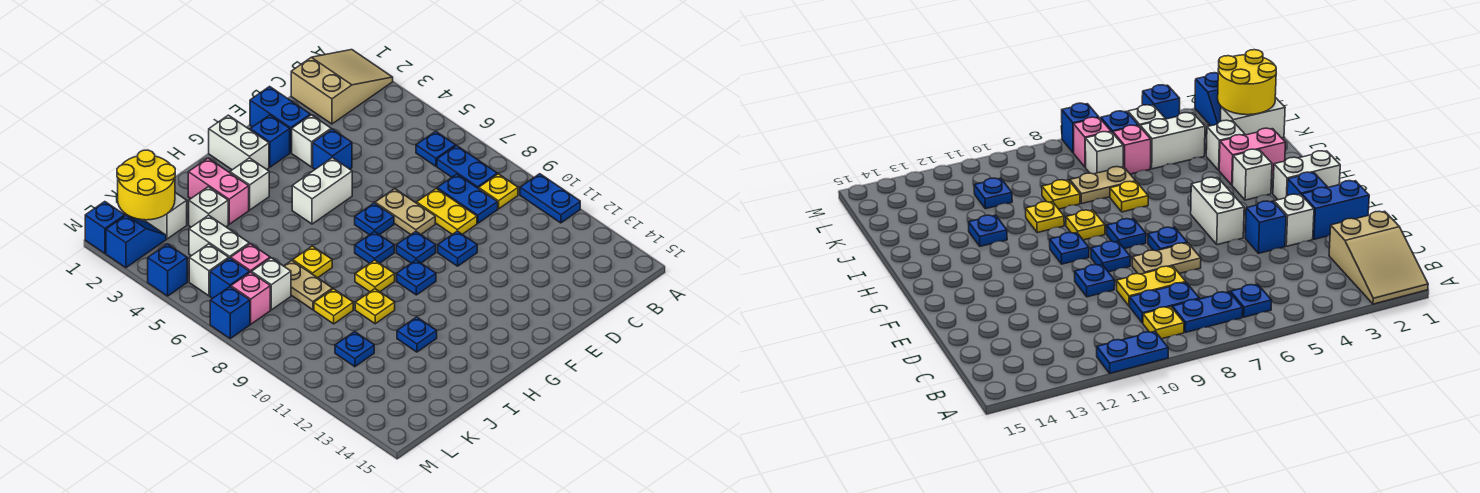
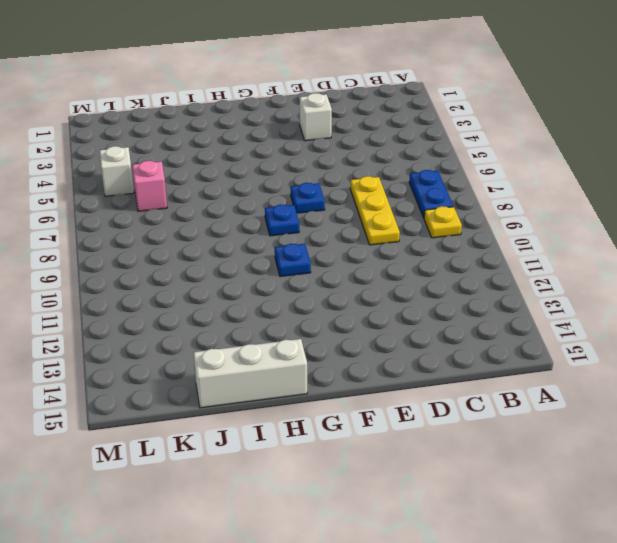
yellow plate D7:D9 level 1 -> yellow plate D8:D9 level 1
white brick H15:J15 level 1 -> none
none -> tan slope A1:C2 level 1 top C
none -> blue plate A10:A11 level 1
none -> blue plate B6 level 1
none -> blue plate C8:C9 level 1

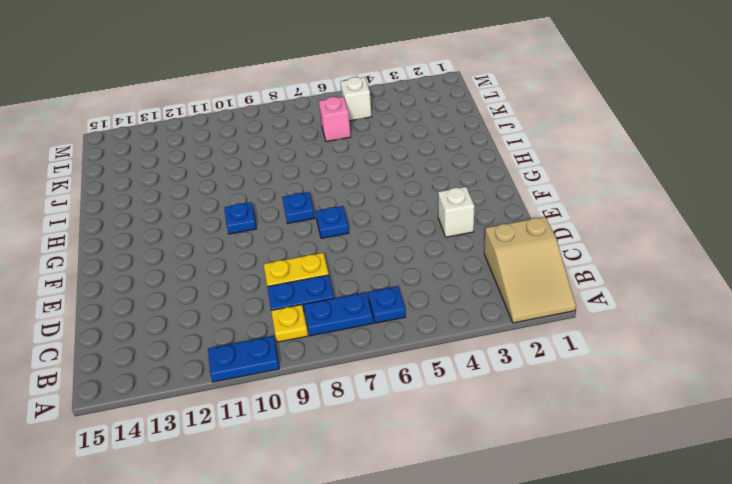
none -> blue brick E1:E2 level 1
none -> blue brick E4 level 1
none -> tan plate E7:E8 level 1
none -> blue plate E10 level 1

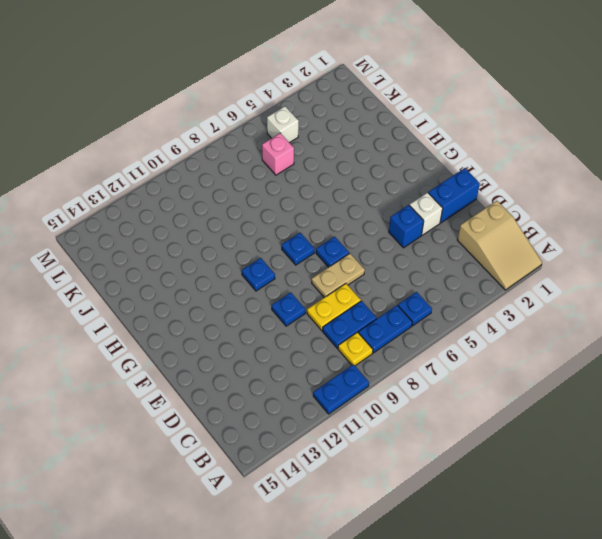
none -> blue brick F2 level 1
none -> white brick F5:G5 level 1
none -> blue plate F9 level 1
none -> white brick G1:G2 level 1

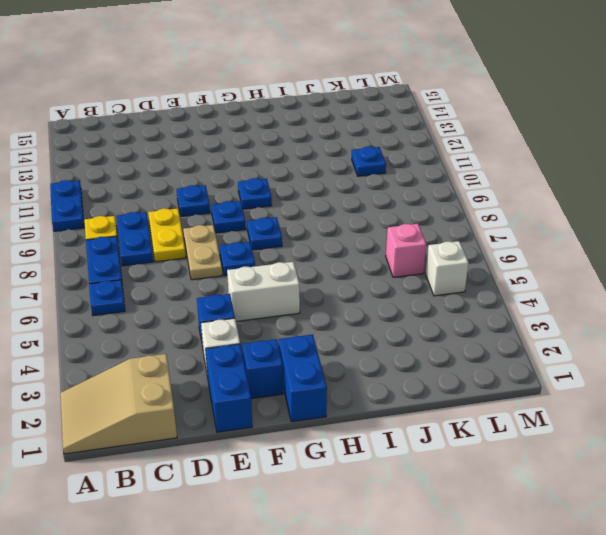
blue brick G1:G2 level 1 -> white brick G1:G2 level 1
none -> white brick H3 level 1
none -> yellow plate H9 level 1
none -> pink brick I2:I3 level 1
none -> yellow plate I7 level 1

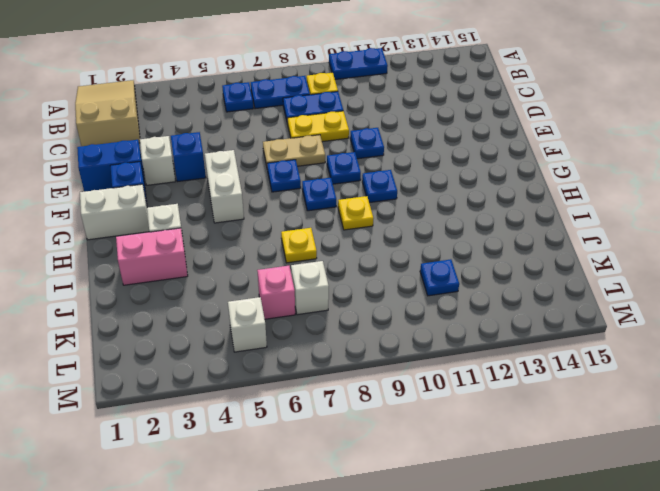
none -> yellow plate I10 level 1
none -> blue plate I12 level 1
none -> white brick J3 level 1
none -> tan plate J7:J8 level 1

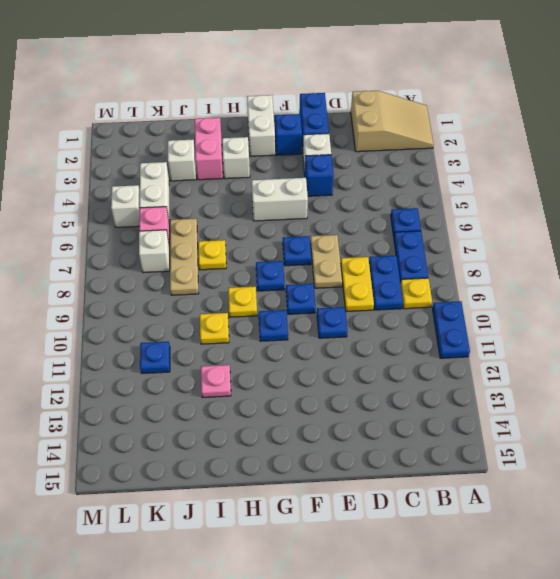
pink plate I12 level 1 -> blue plate I12 level 1
tan plate J6:J8 level 1 -> tan plate J7:J8 level 1
none -> yellow plate J9 level 1
none -> white brick K1:K2 level 1
none -> blue slope L2:M2 level 1 top M
none -> blue brick L6 level 1

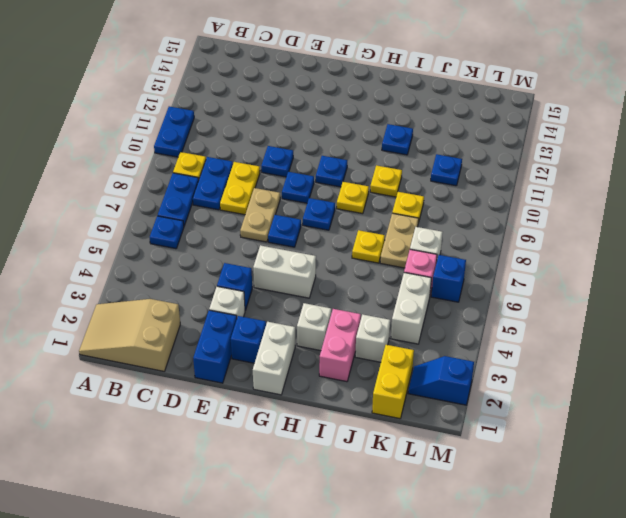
yellow brick K1:K2 level 1 -> white brick K1:K2 level 1
none -> white brick L5 level 1
none -> pink brick L7 level 1
none -> blue brick M1 level 1
none -> blue brick M4 level 1

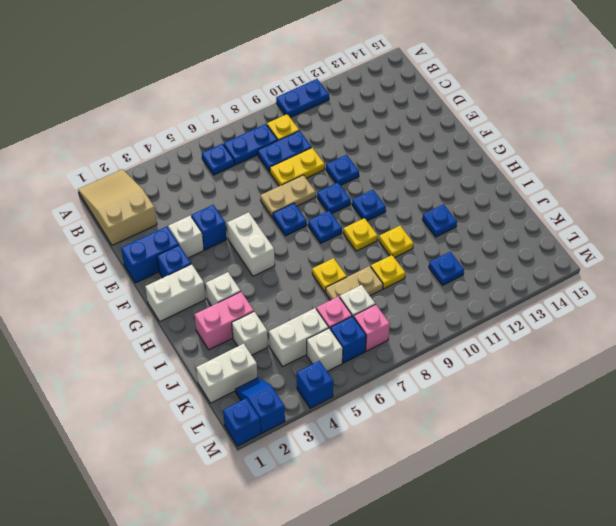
none -> blue brick M7 level 1
none -> yellow round brick K1:L2 level 2

